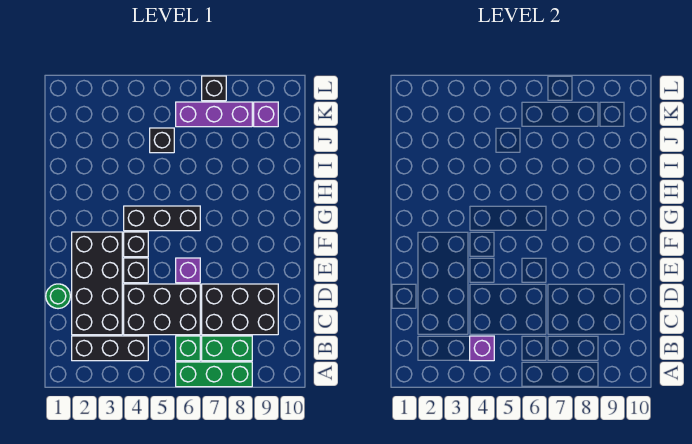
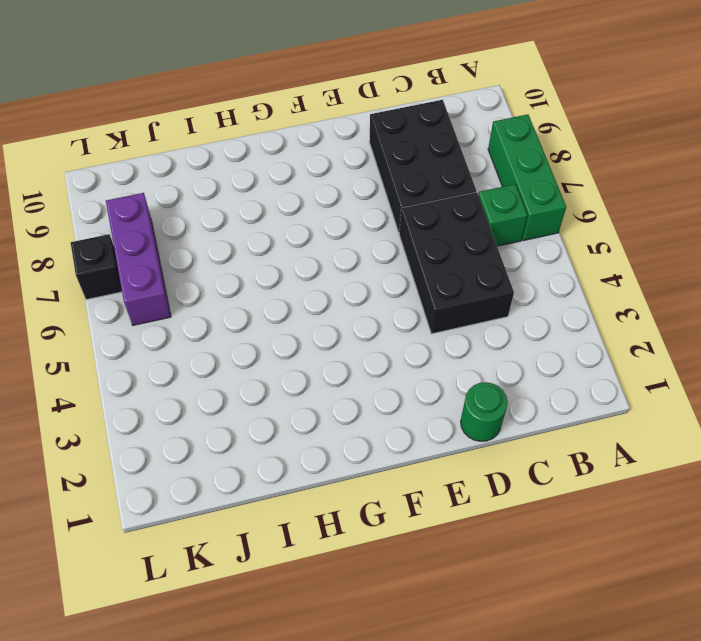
none -> black brick B2:B4 level 1
none -> green brick B7:B8 level 1
none -> black brick C2:F3 level 1

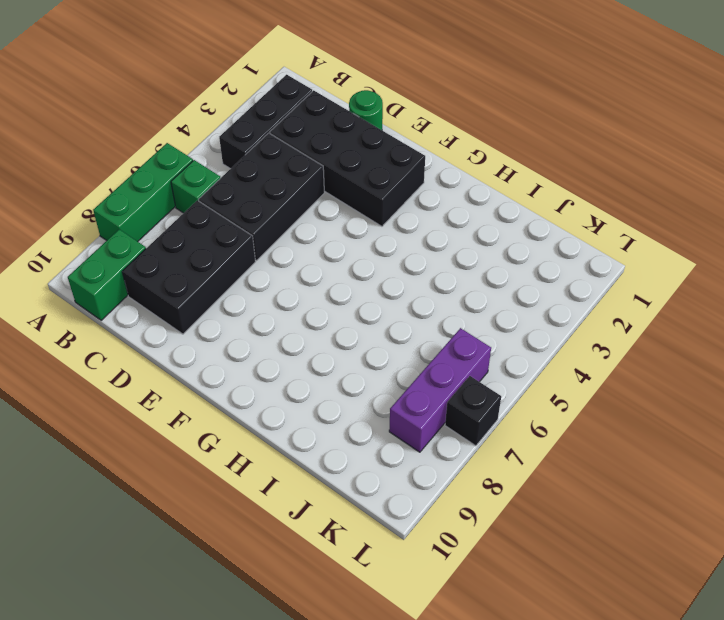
green brick B9:B10 level 1 -> green brick B7:B8 level 1
none -> black brick E4 level 1
none -> purple brick E6 level 1
none -> black brick F4 level 1

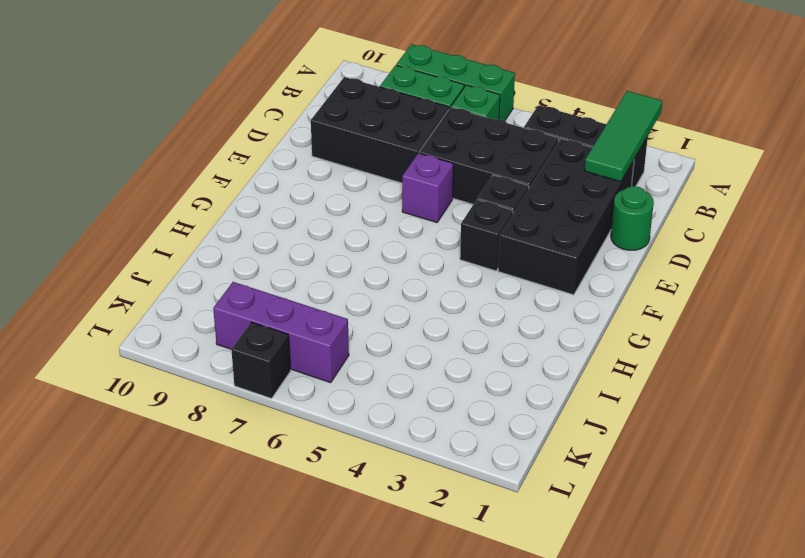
green tile A2:C2 level 2 -> none
none -> black brick G4:G6 level 1
none -> black brick J5 level 1
none -> purple brick K9 level 1

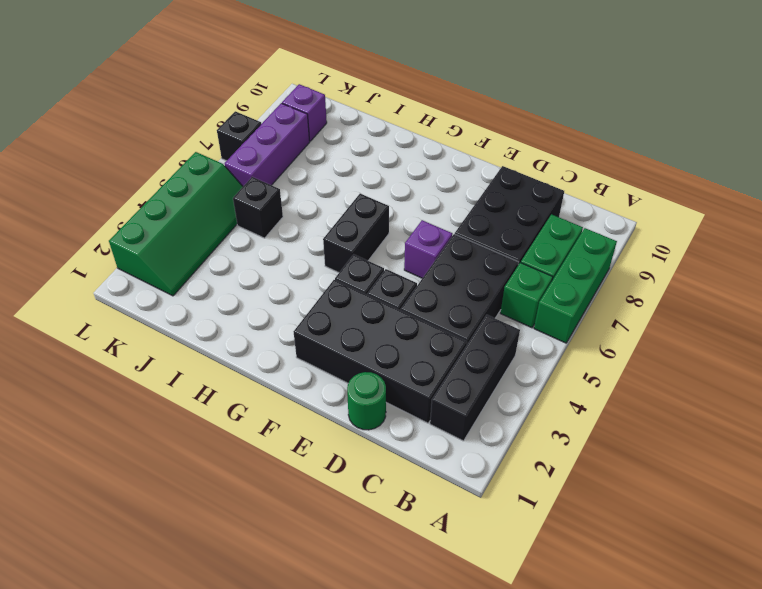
black brick G5:G6 level 1 -> black brick G4:G6 level 1
green slope K2:L5 level 1 top L -> none
none -> purple brick B4 level 2

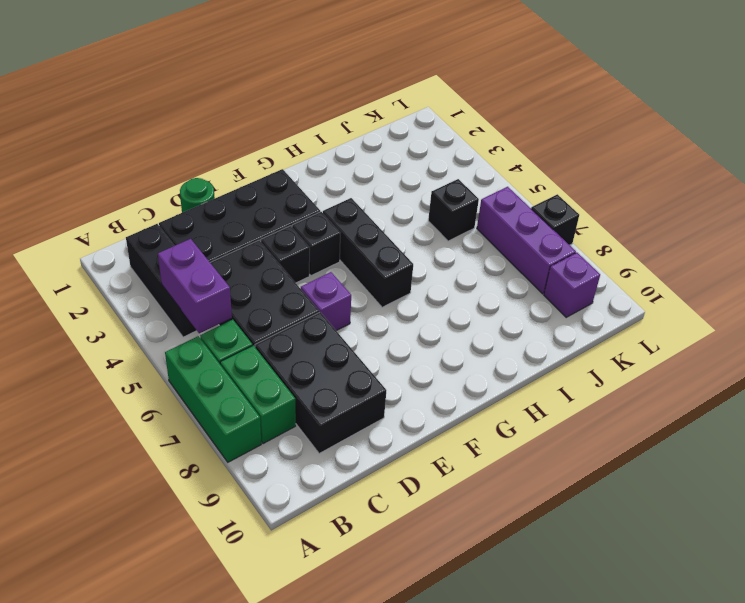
purple brick B4:B5 level 2 -> purple brick B4 level 2

